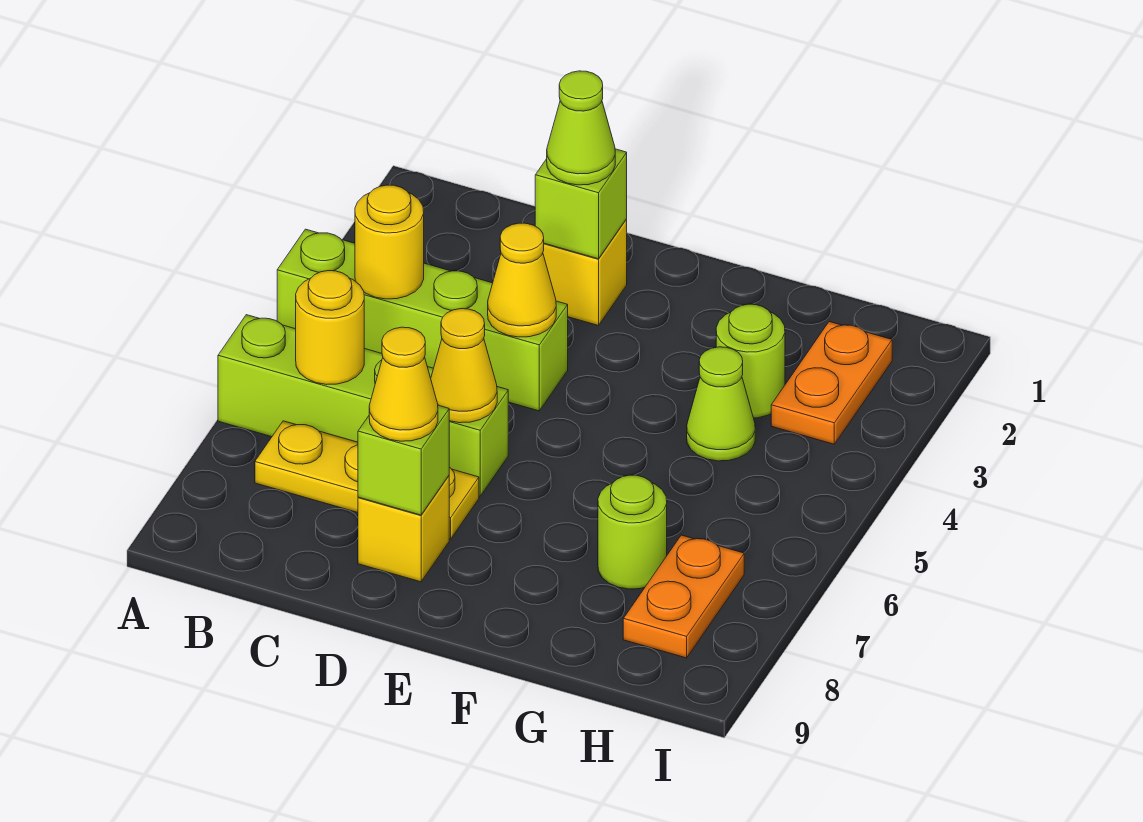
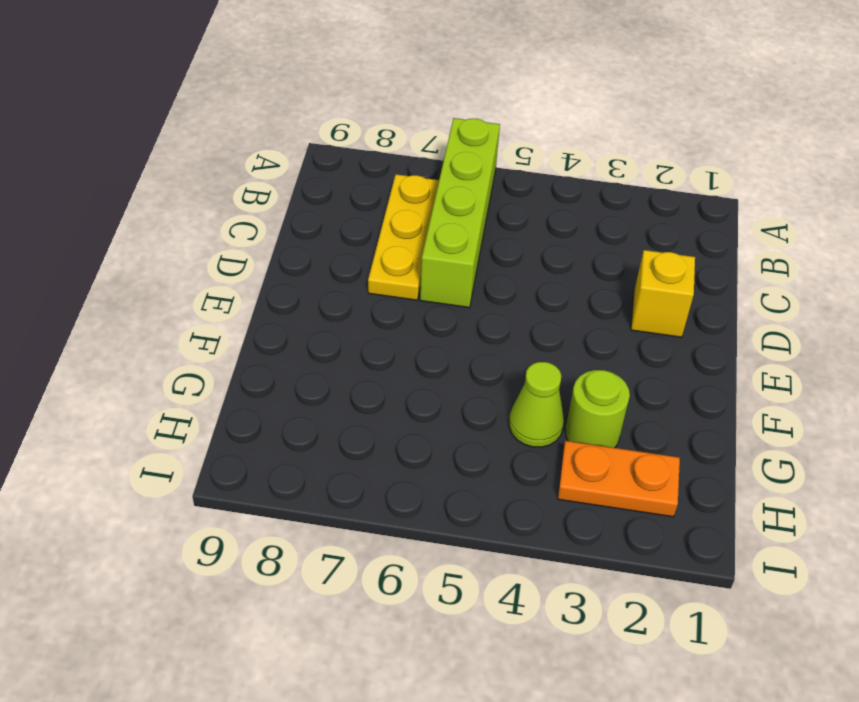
none -> lime brick A4:D4 level 1
none -> yellow brick D8 level 1
none -> lime round brick G7 level 1

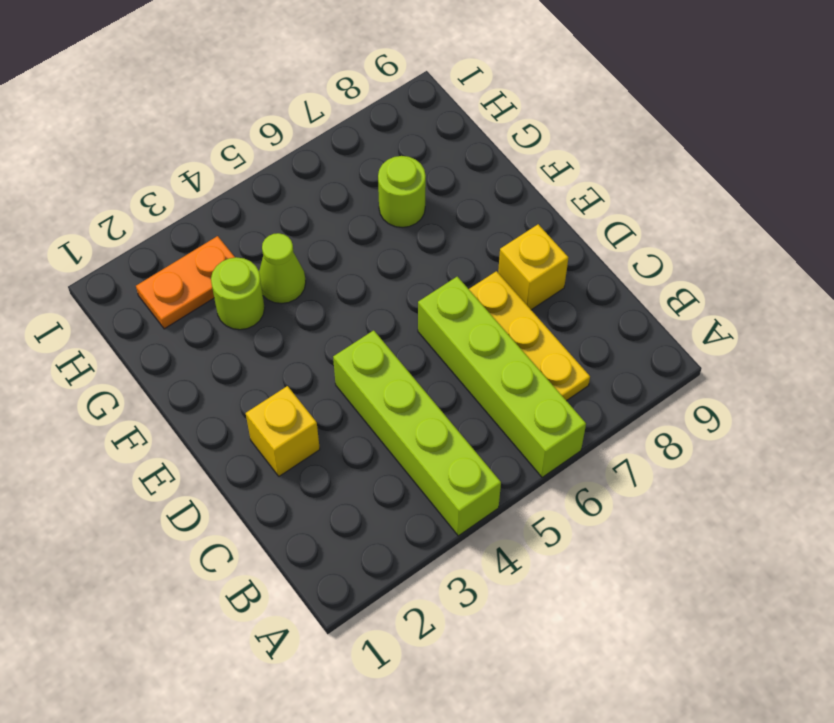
none -> orange plate H7:H8 level 1
none -> yellow round brick B4 level 2
none -> yellow round brick B6 level 2

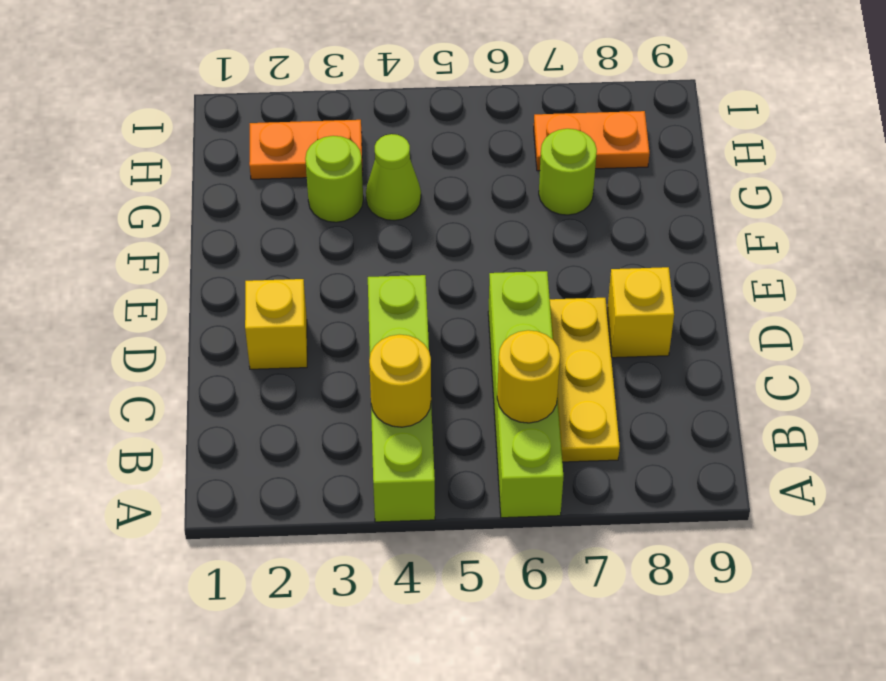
none -> lime brick D2 level 2
none -> yellow cone D4 level 2
none -> yellow cone D6 level 2

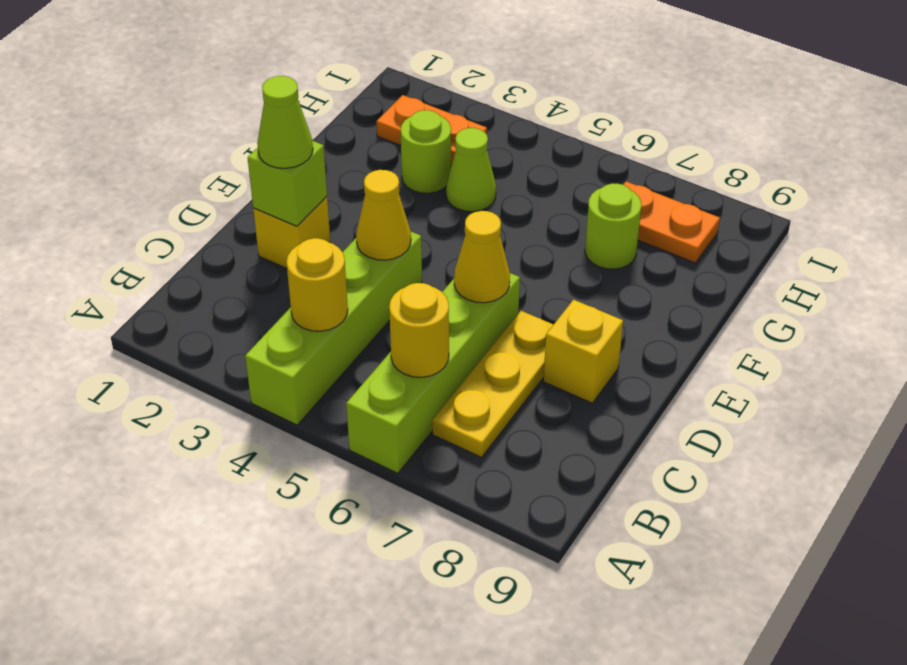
none -> lime brick D8 level 2
none -> yellow cone D8 level 3

